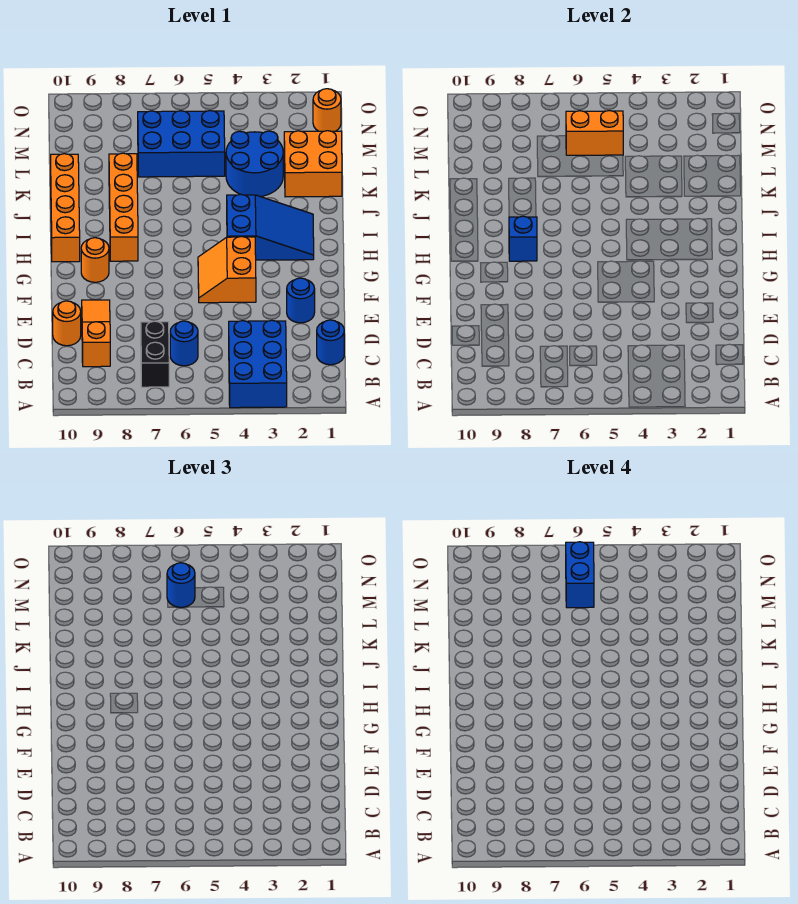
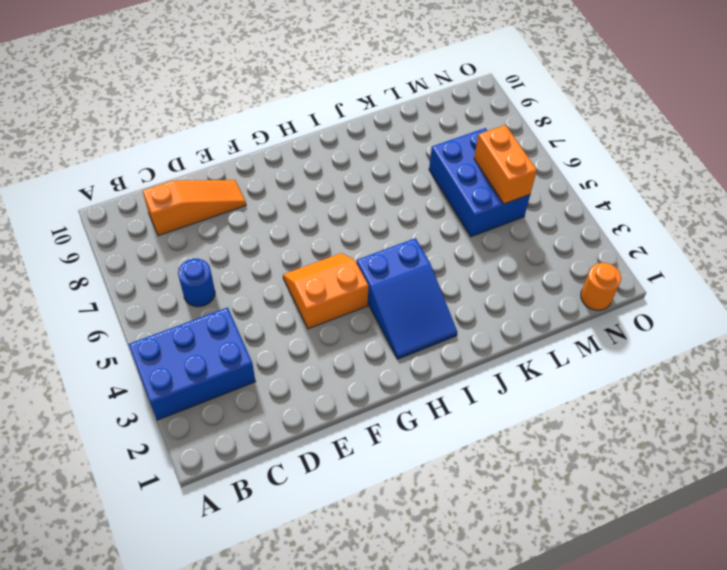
none -> black brick B7:C7 level 1
none -> blue round brick C1 level 1
none -> orange round brick D10 level 1

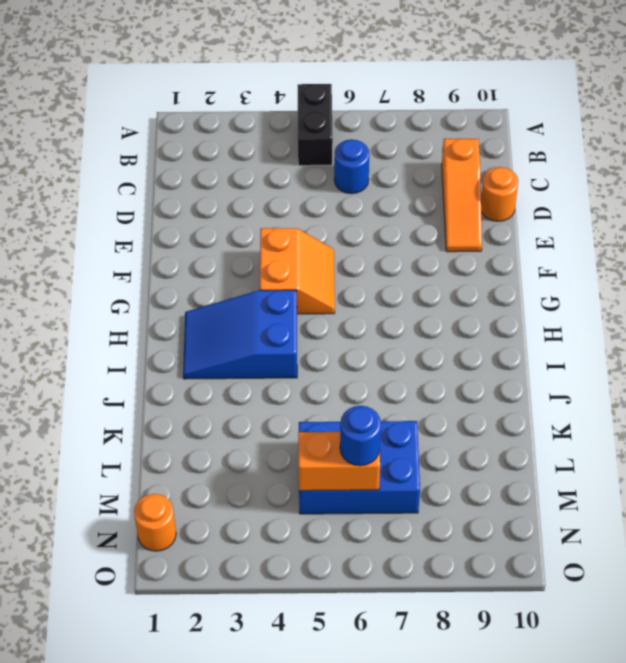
black brick A5:B5 level 1 -> black brick B7:C7 level 1
none -> blue brick A3:C4 level 1
none -> blue round brick C1 level 1
none -> blue round brick E2 level 1

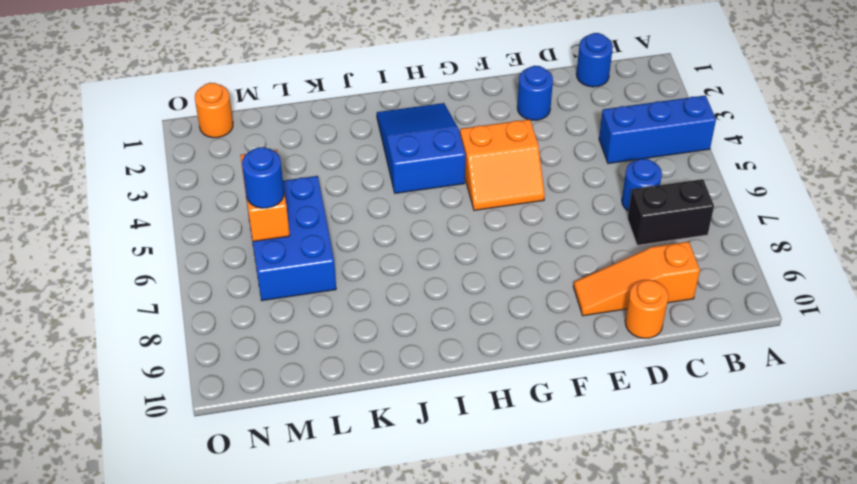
blue brick A4:C4 level 1 -> blue brick A3:C4 level 1
none -> orange round brick G9 level 1
none -> orange brick H8:K8 level 1
none -> orange brick H10:K10 level 1

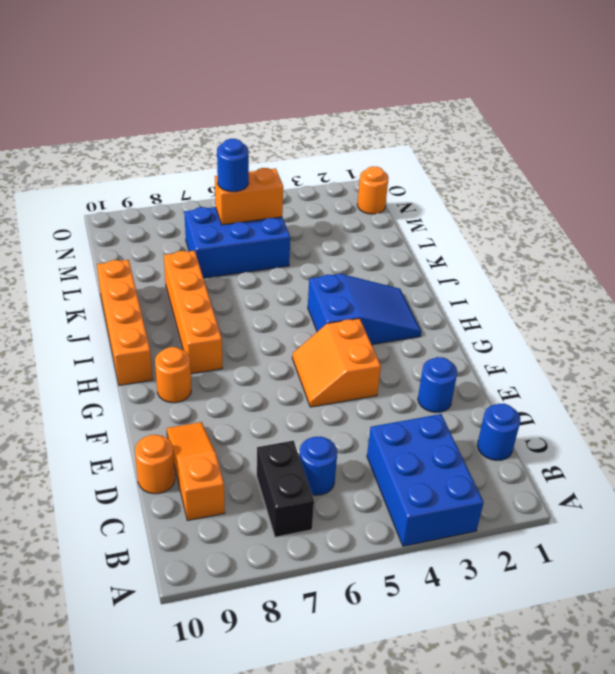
none -> orange brick K1:L2 level 1
none -> blue round brick K3:L4 level 1
none -> blue brick H8 level 2

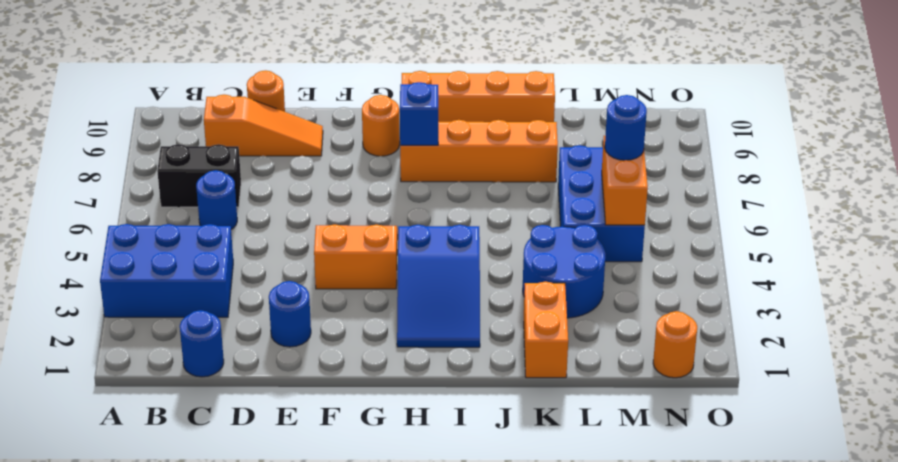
orange brick K1:K2 level 1 -> orange brick K1:L2 level 1
none -> blue brick M6:N6 level 4

